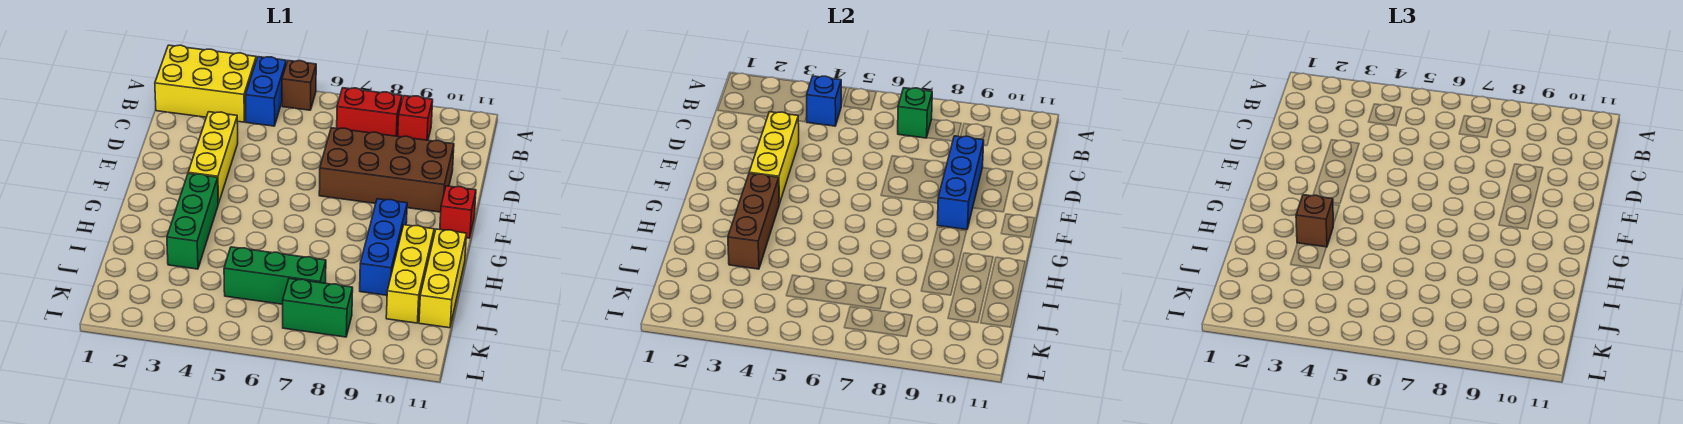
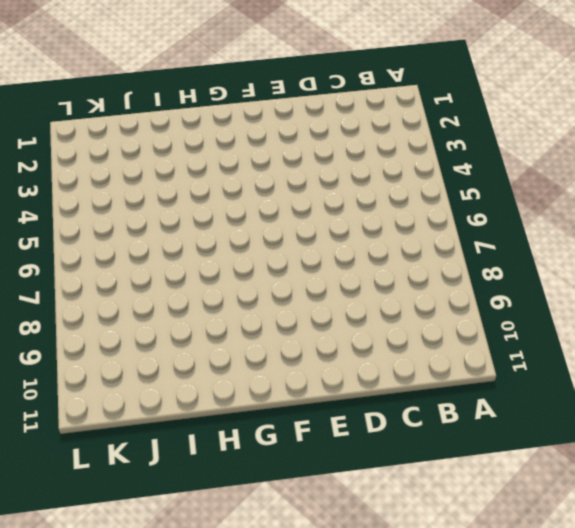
none -> yellow brick A1:B3 level 1
none -> blue brick A4:B4 level 1
none -> brown brick A5 level 1

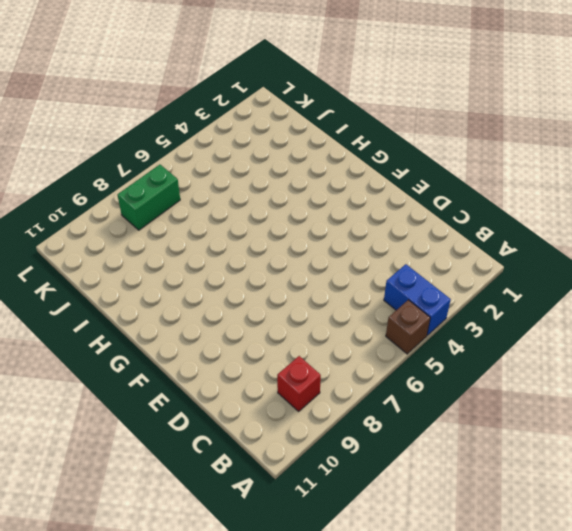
none -> yellow brick A1:B3 level 1
none -> red brick B7:B8 level 1
none -> yellow brick D3:F3 level 1

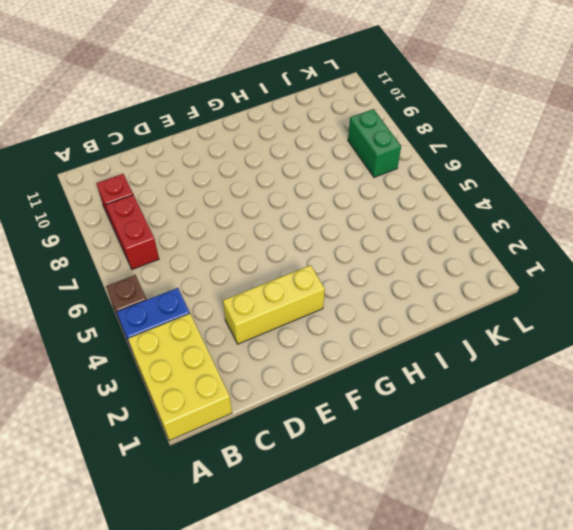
none -> brown brick D7:E10 level 1
none -> red brick F11 level 1
none -> green brick G3:I3 level 1

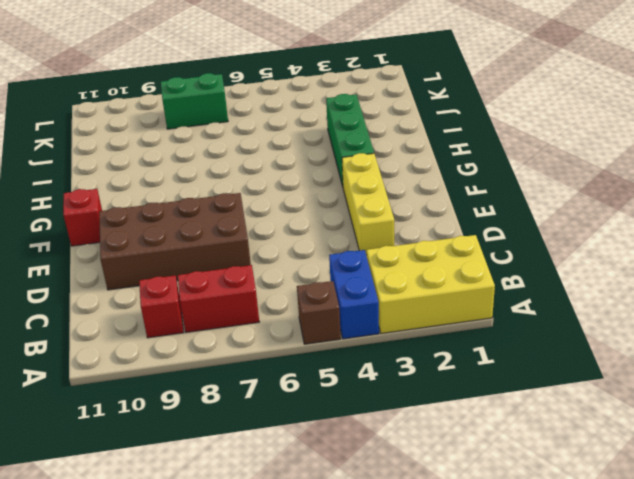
none -> blue brick G9:I9 level 1
none -> yellow brick H10:J10 level 1
none -> yellow brick H11:J11 level 1

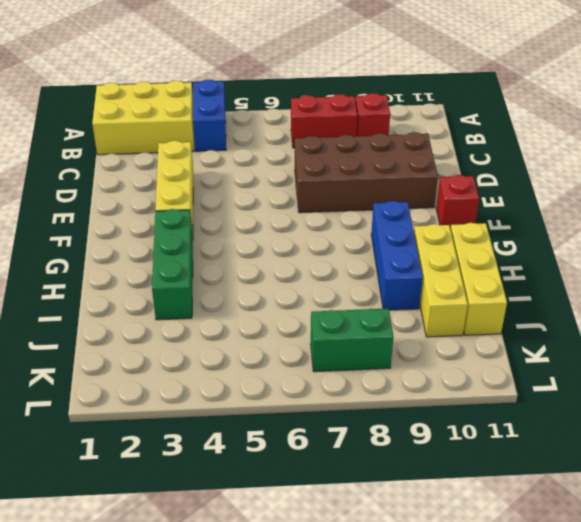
none -> brown brick A5 level 1
none -> green brick J5:J7 level 1
none -> blue brick B4 level 2

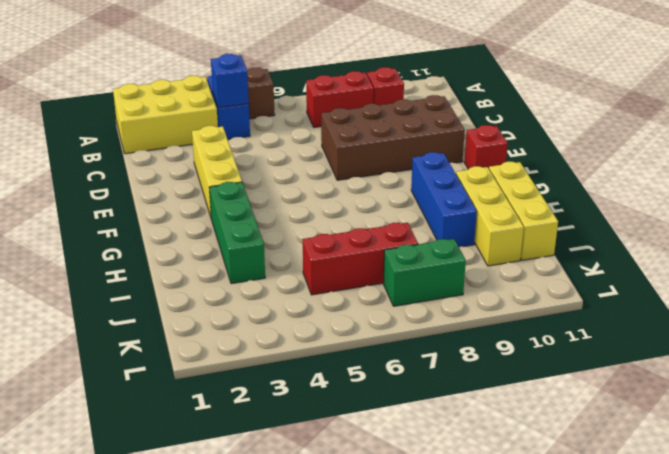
red brick J5:J7 level 1 -> green brick J5:J7 level 1
none -> green brick B7 level 2
none -> yellow brick D3:F3 level 2
none -> blue brick D9:F9 level 2

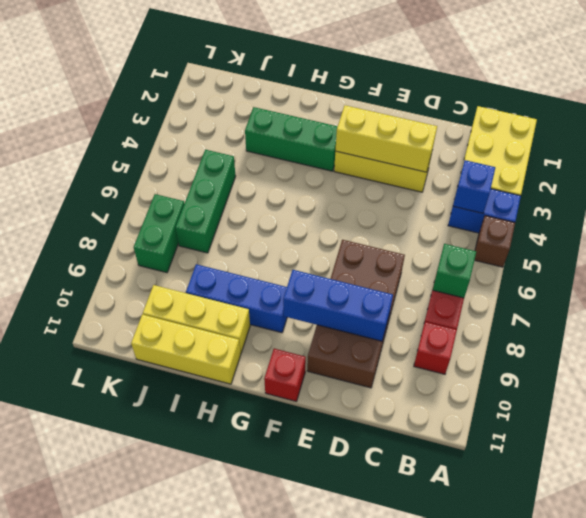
none -> brown brick G3:I3 level 2
none -> brown brick H3 level 3

